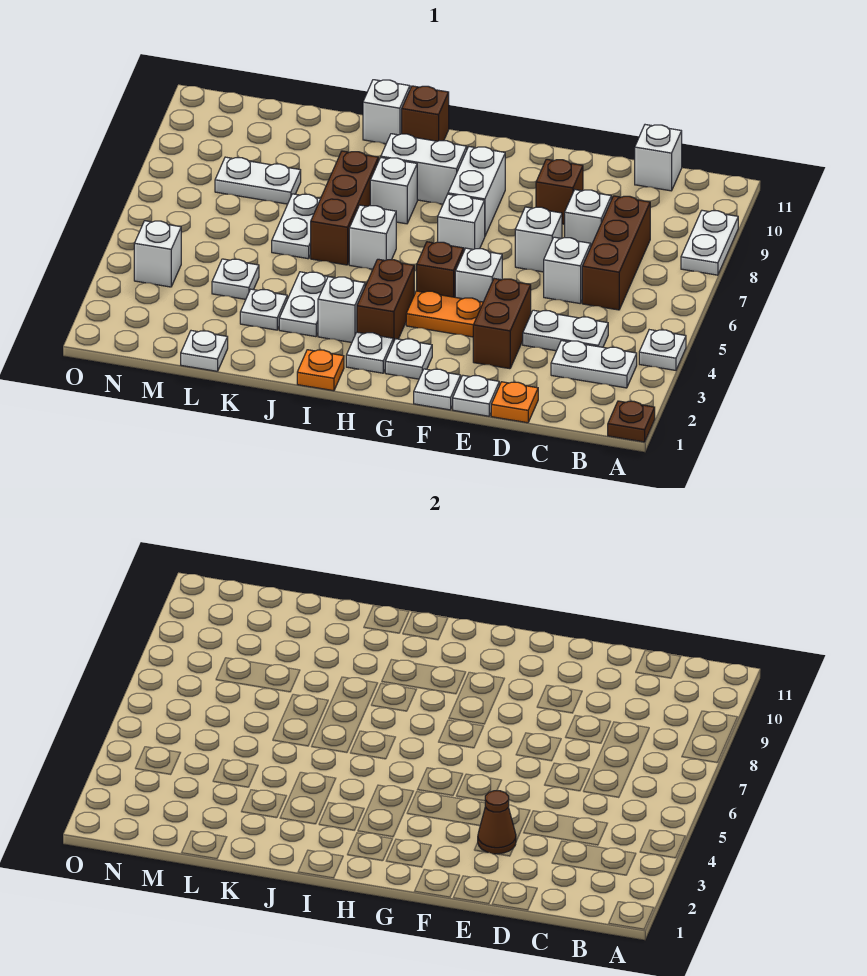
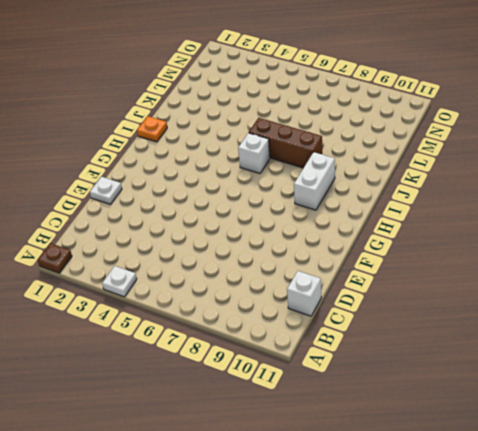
none -> white plate A8:A9 level 1
none -> white plate B3:C3 level 1
none -> white plate C4:D4 level 1
none -> brown brick C6:C8 level 1

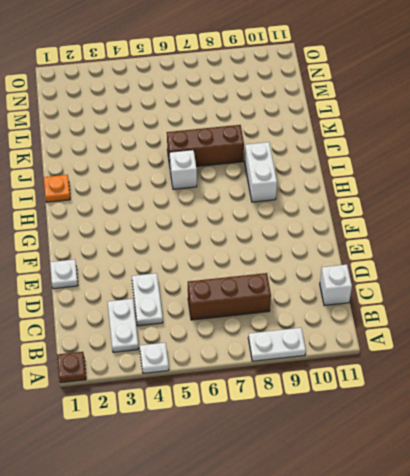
none -> orange plate D1 level 1
none -> white brick D6 level 1
none -> white brick D8 level 1
none -> brown brick E3:E4 level 1

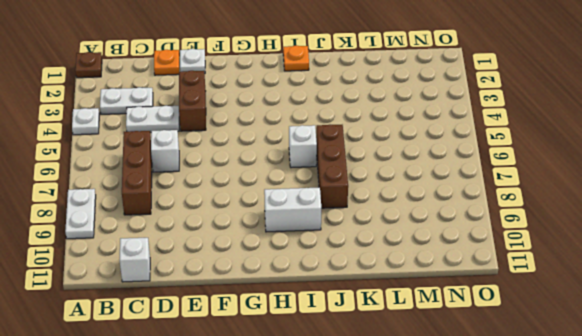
none -> white brick D8 level 1
none -> white brick E7 level 1
none -> brown brick E9 level 1
none -> white plate F1 level 1

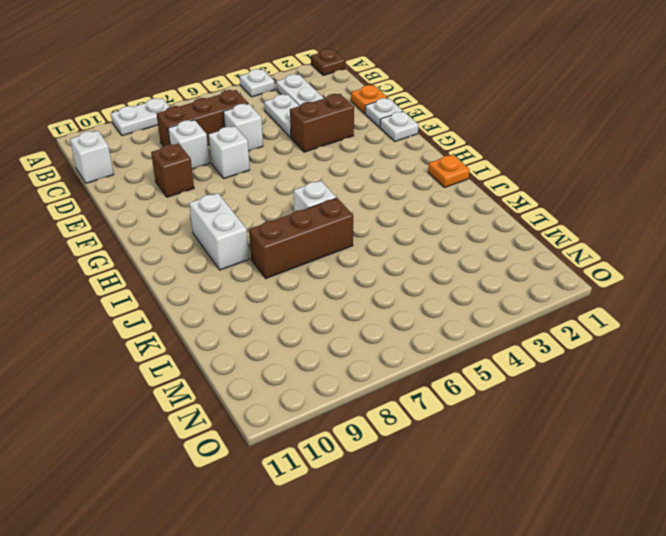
none -> orange plate F4:G4 level 1
none -> white brick F5 level 1
none -> white plate G2 level 1
none -> brown brick G5 level 1

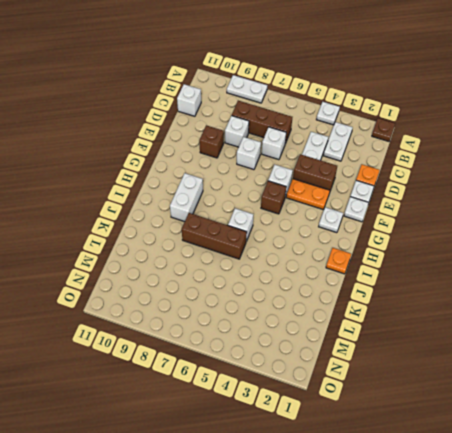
orange plate F3:F4 level 1 -> orange plate F4:G4 level 1
none -> white brick G7 level 1
none -> white brick G8:G9 level 1
none -> white plate H2 level 1
none -> brown brick H3:H4 level 1

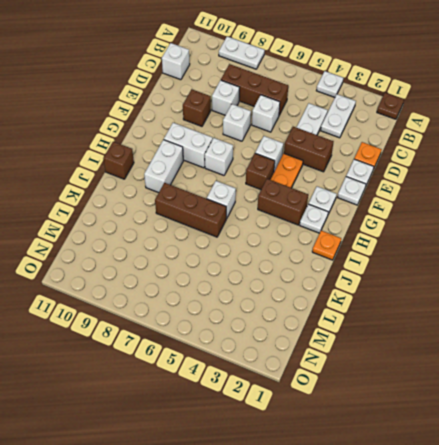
none -> white brick I3 level 1
none -> white brick I8 level 1
none -> white plate J3:J4 level 1
none -> white brick J11 level 1

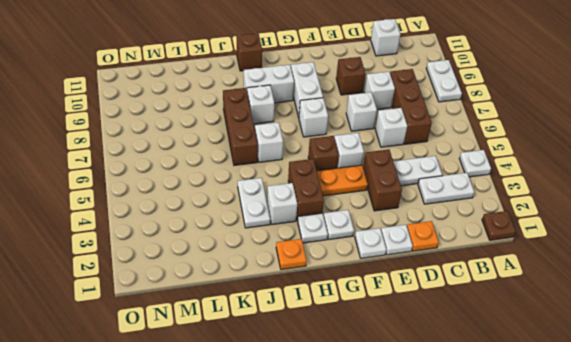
none -> white brick J11 level 1
none -> white plate K3 level 1
none -> white plate K6:K7 level 1
none -> white plate L1 level 1

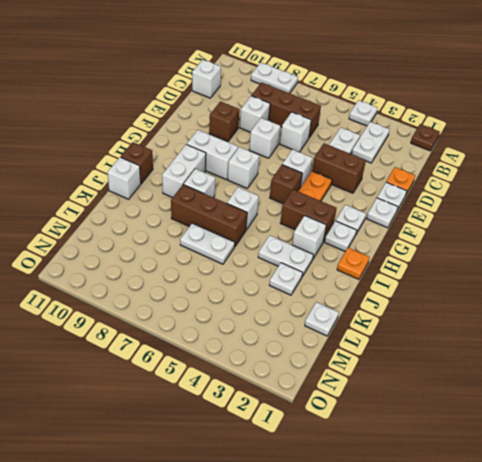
none -> white plate L4 level 1
none -> white plate L8:M8 level 1
none -> white brick N4 level 1
none -> brown cone E3 level 2

